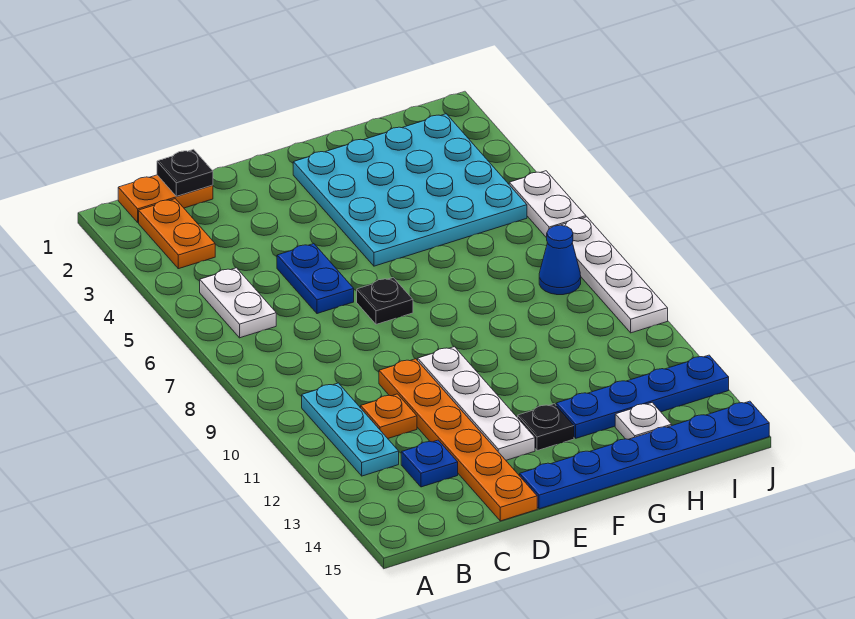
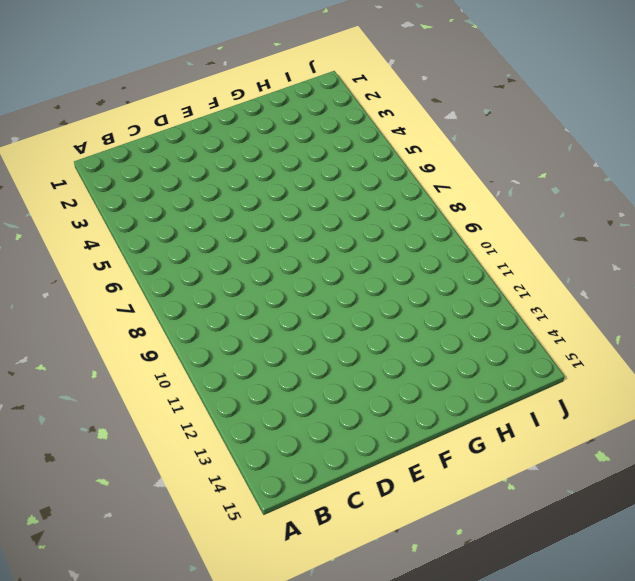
none -> orange plate B1:C1 level 1
none -> orange plate B2:B3 level 1
none -> white plate B5:B6 level 1

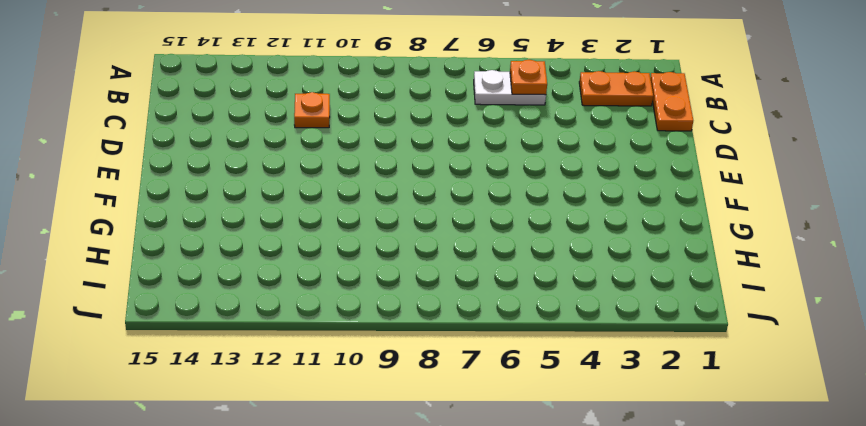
orange plate B5 level 2 -> none
none -> cyan plate B10:B12 level 1
none -> blue plate C13 level 1
none -> blue plate D5:D6 level 1

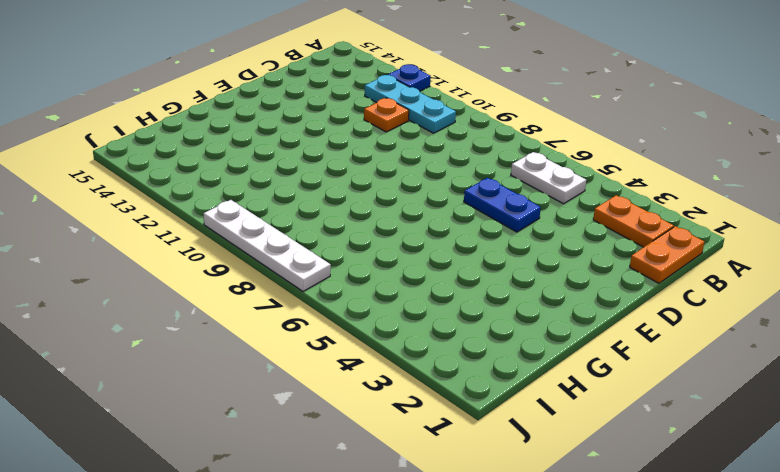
blue plate A12 level 1 -> blue plate C13 level 1
none -> orange plate D10:D15 level 1
none -> black plate E7 level 1
none -> white plate E10:E13 level 1

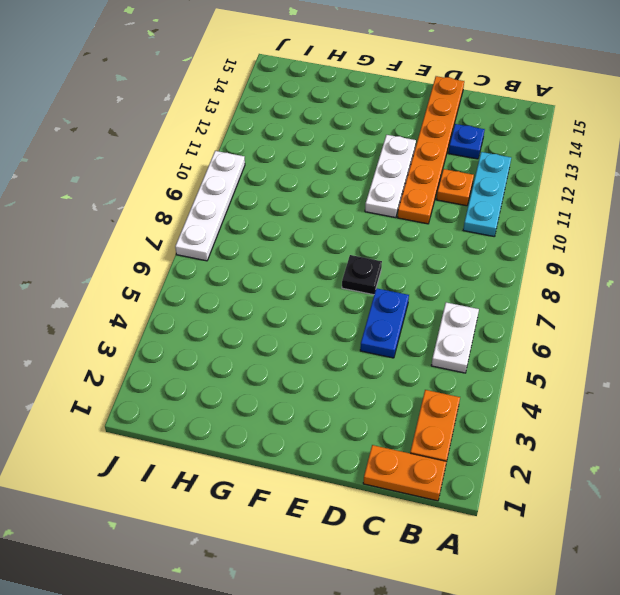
white plate E10:E12 level 1 -> white plate E10:E13 level 1
none -> blue plate E15:J15 level 1
none -> cyan plate F2:I5 level 1
none -> black plate F13 level 1

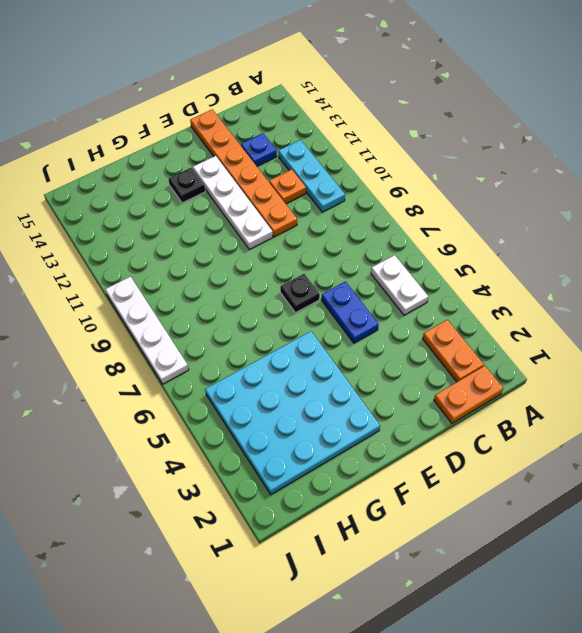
none -> blue plate E15:J15 level 1
none -> blue plate G13:J13 level 1
none -> white plate H14 level 1

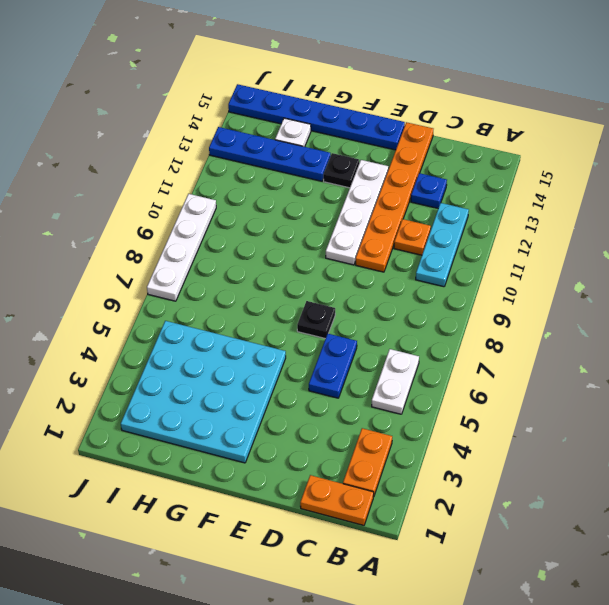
none -> blue cone I8 level 1
none -> white plate J5:J6 level 1
none -> black plate C1 level 2

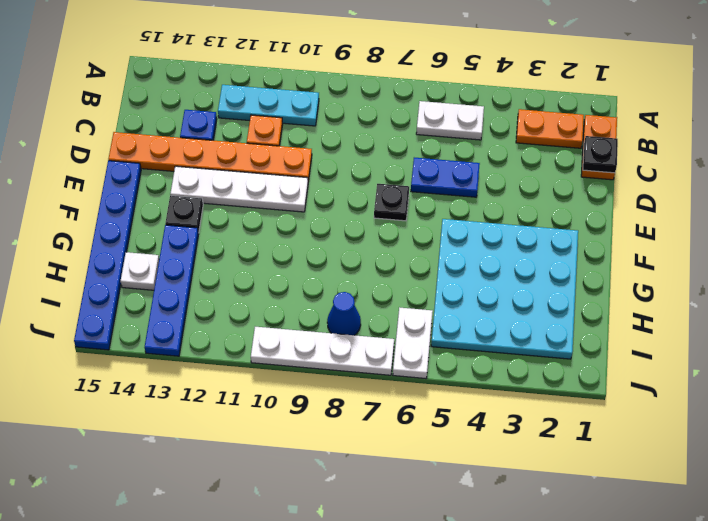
white plate I6:J6 level 1 -> white plate J5:J6 level 1

